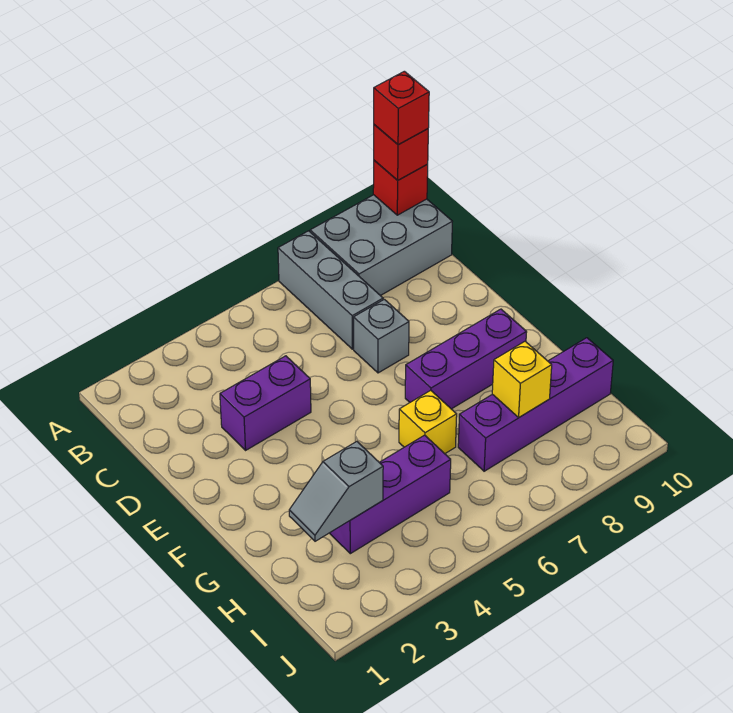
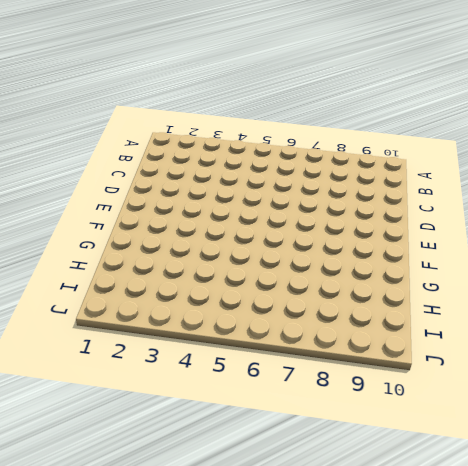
none -> grey brick A7:C7 level 1
none -> grey brick A8:B10 level 1
none -> purple brick D3:D4 level 1

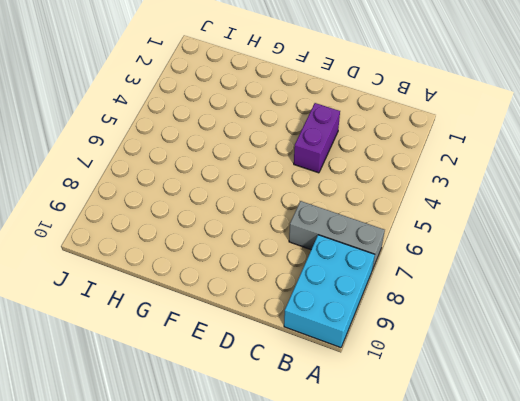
cyan brick A8:B10 level 1 -> grey brick A8:B10 level 1
none -> grey brick D7 level 1
none -> purple brick F7:F9 level 1
none -> yellow brick G6 level 1

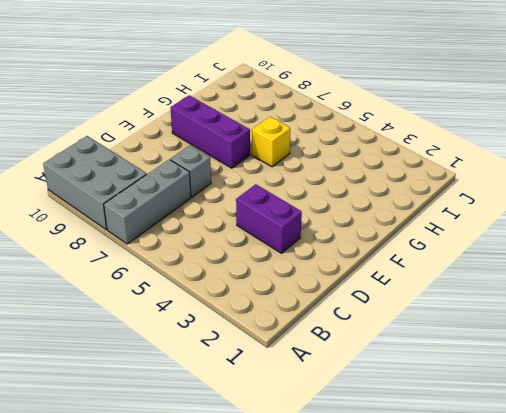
none -> purple brick H3:H5 level 1
none -> purple brick H7:H10 level 1
none -> red brick A10 level 2

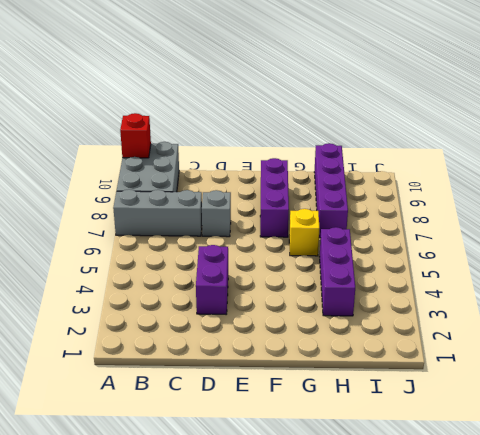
none -> grey slope H2:H3 level 2 top 3
none -> yellow brick H8 level 2
none -> red brick A10 level 3

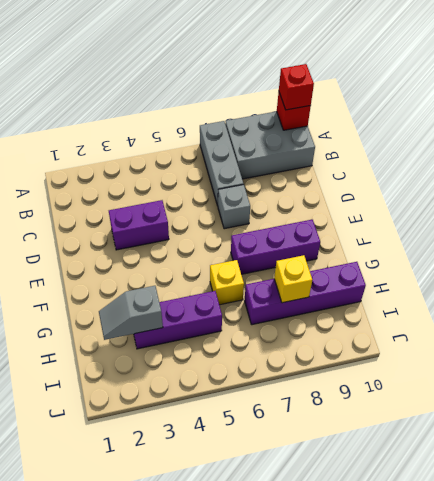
none -> red brick A10 level 4

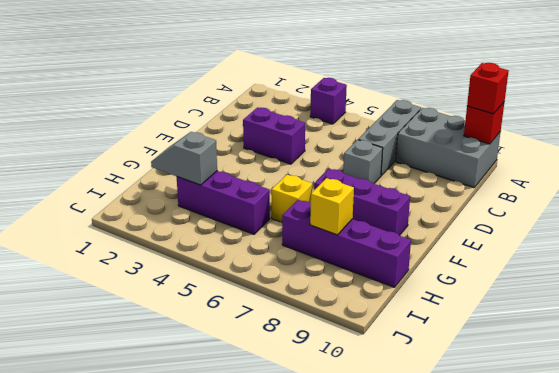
purple brick A4 level 1 -> none
none -> red brick A10 level 4

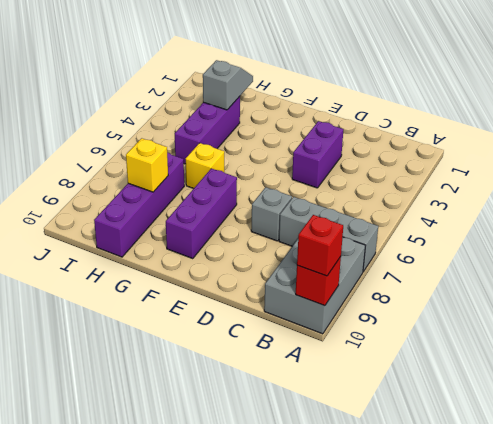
none -> red brick A10 level 4

